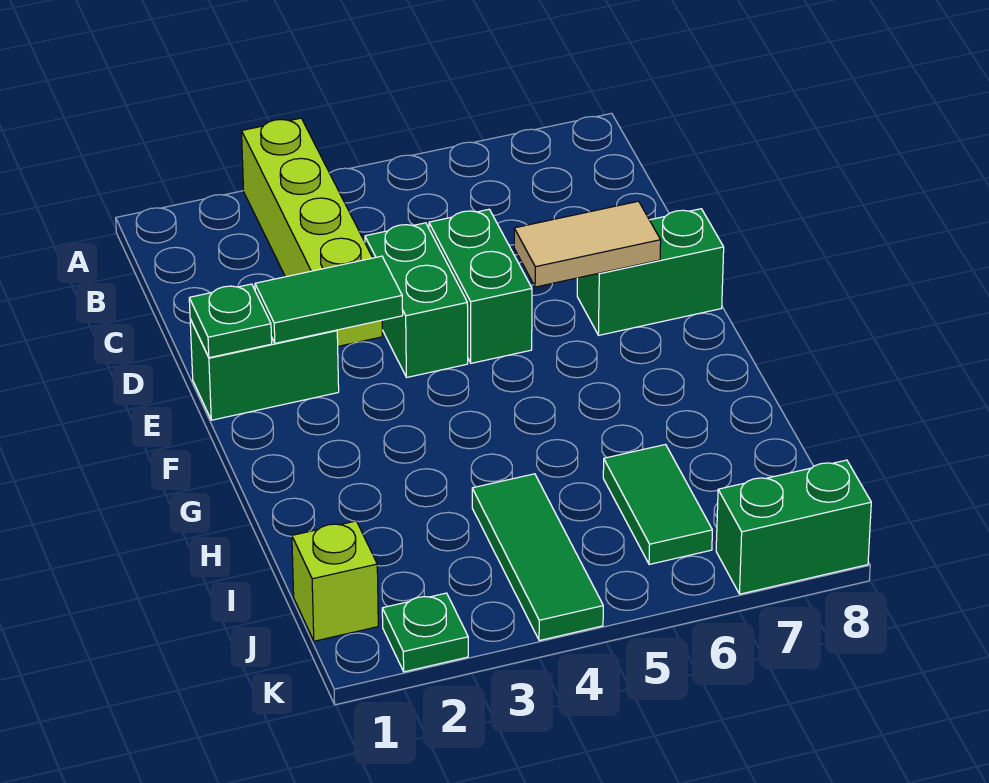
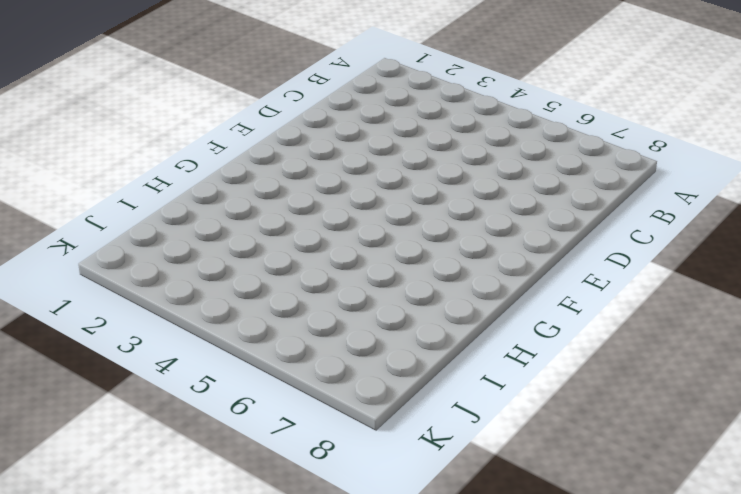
none -> lime brick A3:D3 level 1
none -> green brick D4:E4 level 1
none -> green brick D5:E5 level 1

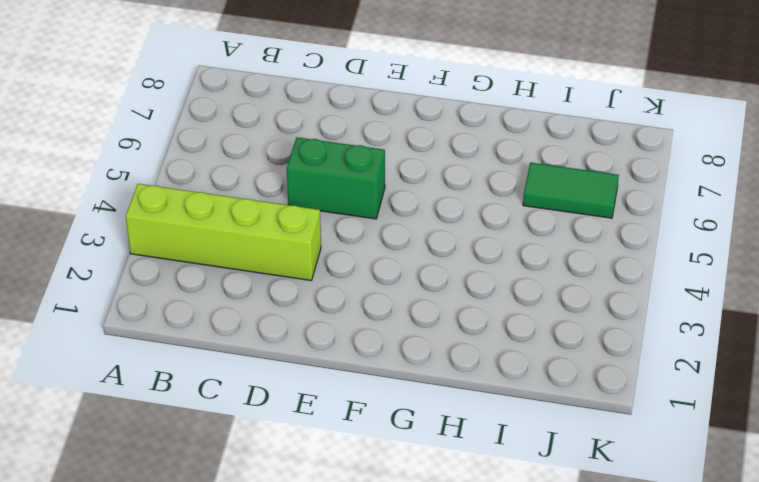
none -> green brick D4:E4 level 1
none -> green brick E1:E2 level 1
none -> green brick E7:E8 level 1

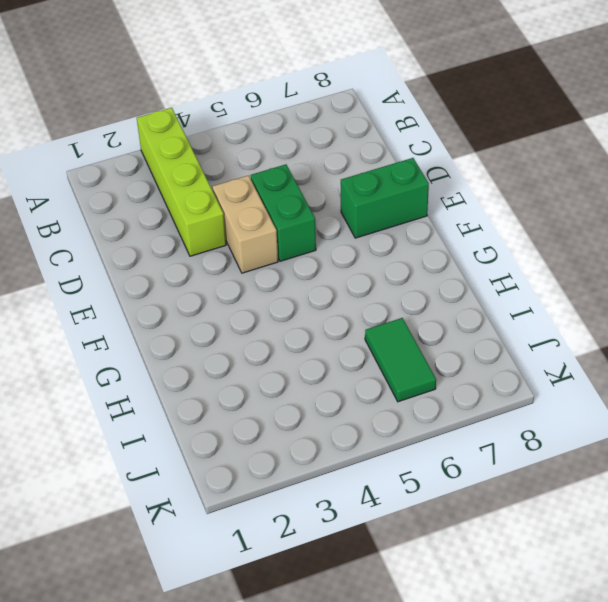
tan brick D4:E4 level 1 -> green brick D4:E4 level 1
none -> green brick E1:E2 level 1
none -> green tile I4:K4 level 1
none -> lime brick J1 level 1

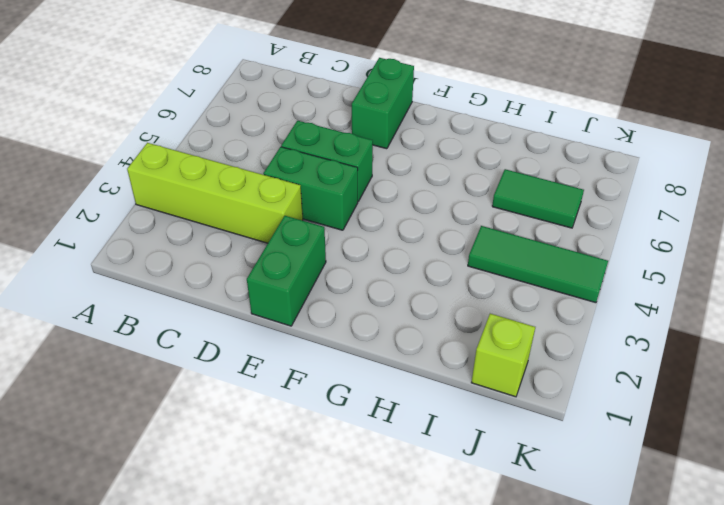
none -> green plate K2 level 1
none -> green brick K7:K8 level 1
none -> green plate E1 level 2

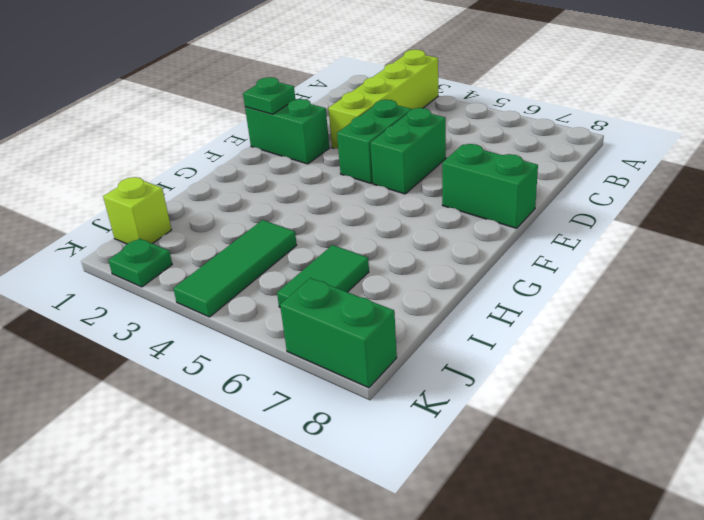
none -> green tile E2:E3 level 2
none -> tan tile E6:E7 level 2

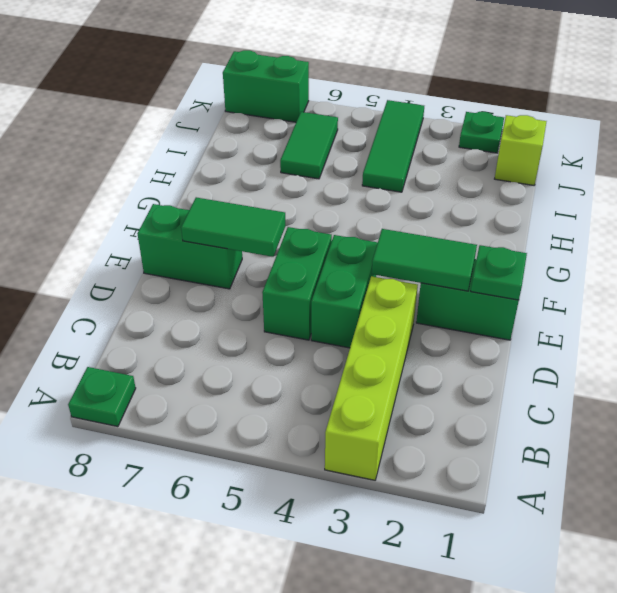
green plate A8 level 1 -> none
green tile E6:E7 level 2 -> tan tile E6:E7 level 2

